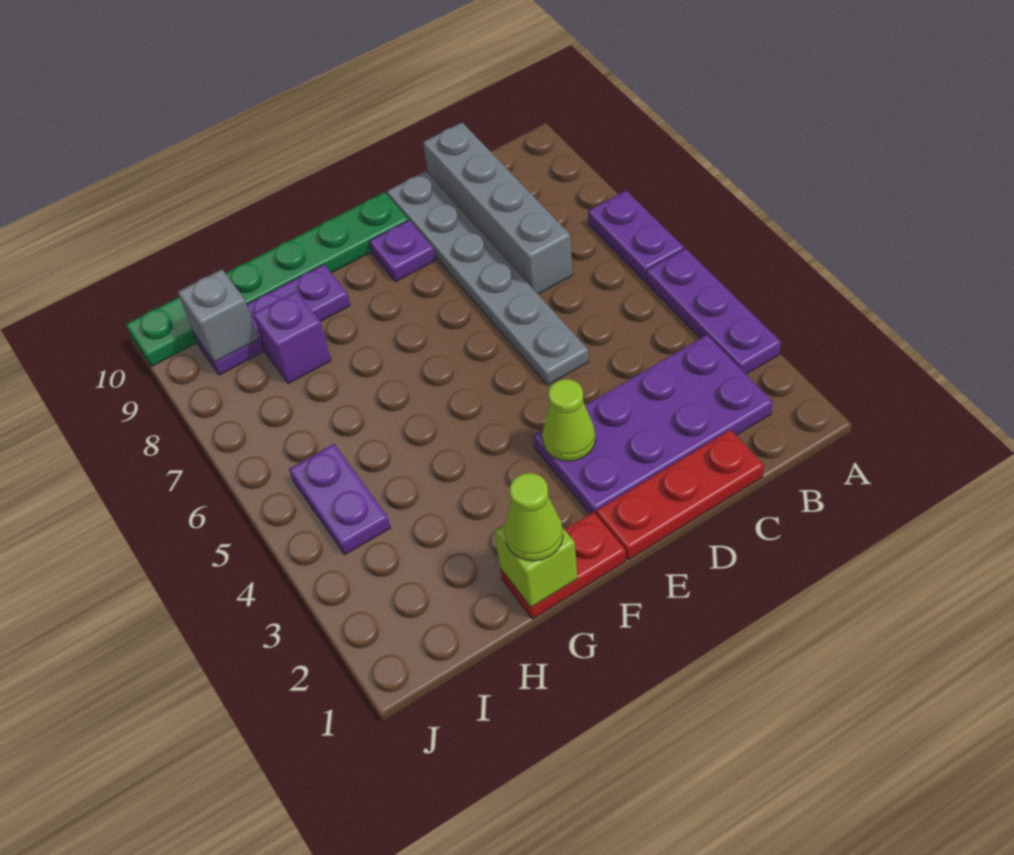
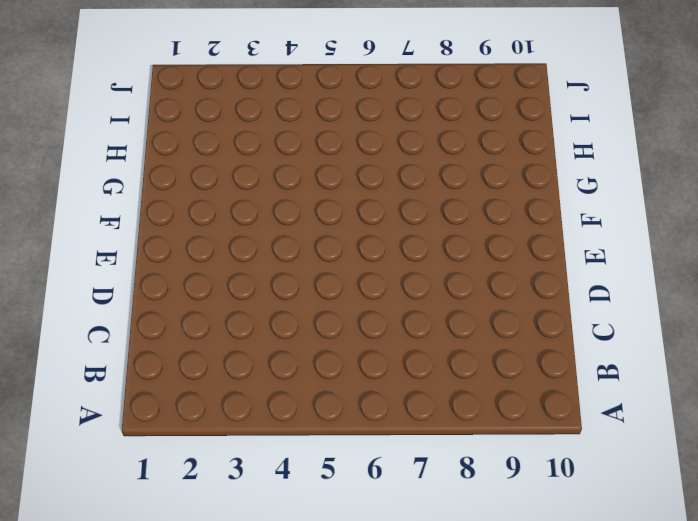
none -> purple plate A3:A5 level 1
none -> purple plate A6:A7 level 1
none -> purple plate B2:E3 level 1

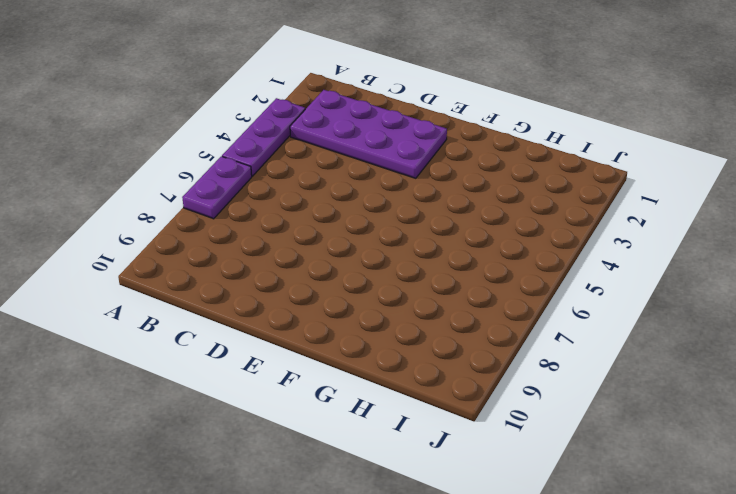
none -> red plate C1:E1 level 1
none -> grey brick C7:C10 level 1
none -> grey plate D5:D10 level 1

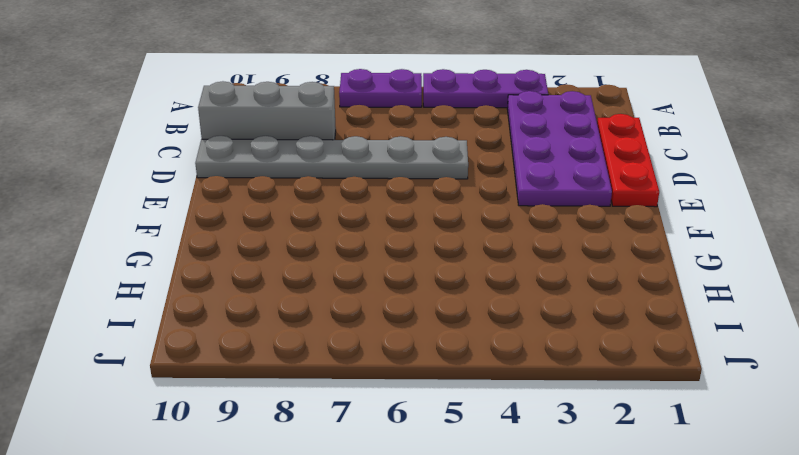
grey brick C8:C10 level 1 -> grey brick C7:C10 level 1
none -> purple plate E9 level 1
none -> green plate E10:J10 level 1
none -> red plate F1:G1 level 1

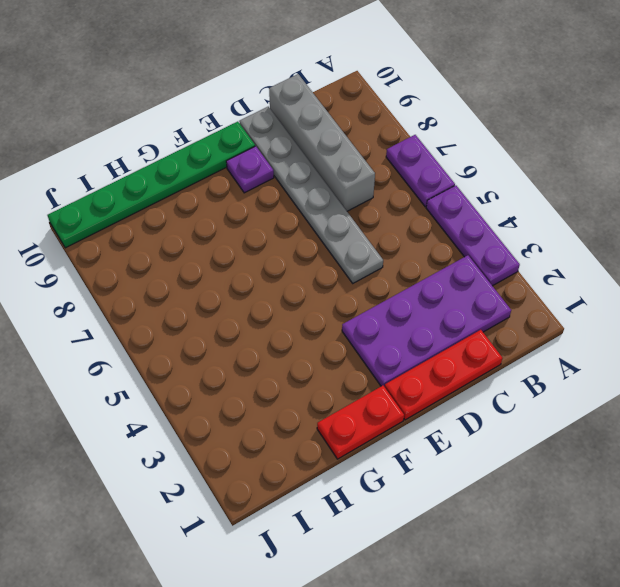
none -> purple plate G9:I9 level 1
none -> purple brick H8 level 1
none -> purple plate I4:I5 level 1

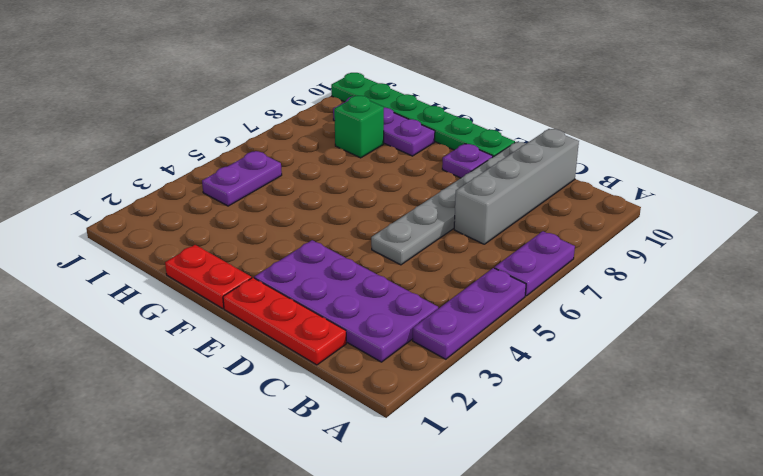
green brick H8 level 1 -> purple brick H8 level 1
none -> lime cone E3 level 2
none -> lime brick G1 level 2
none -> grey brick I9 level 2

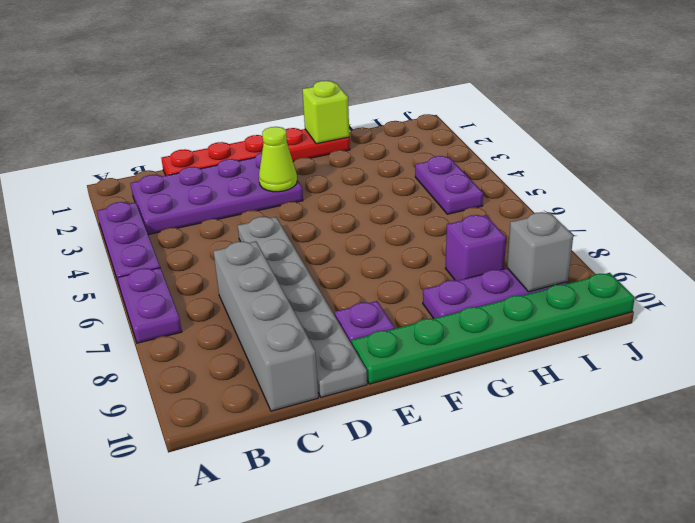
none -> lime cone G1 level 3

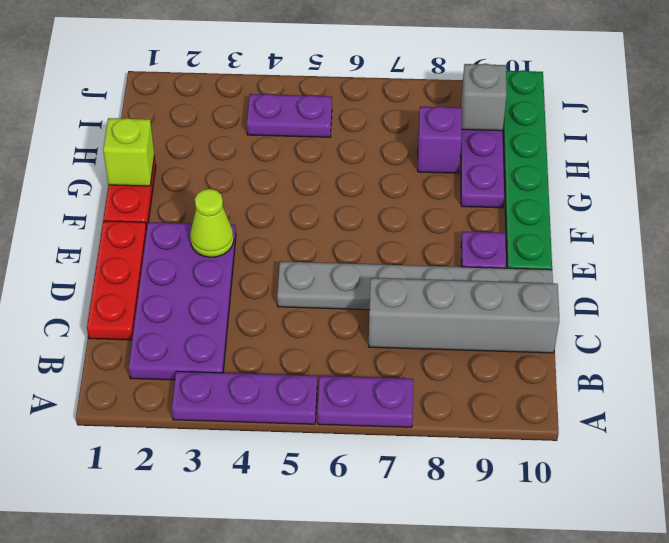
none -> lime cone G1 level 3

